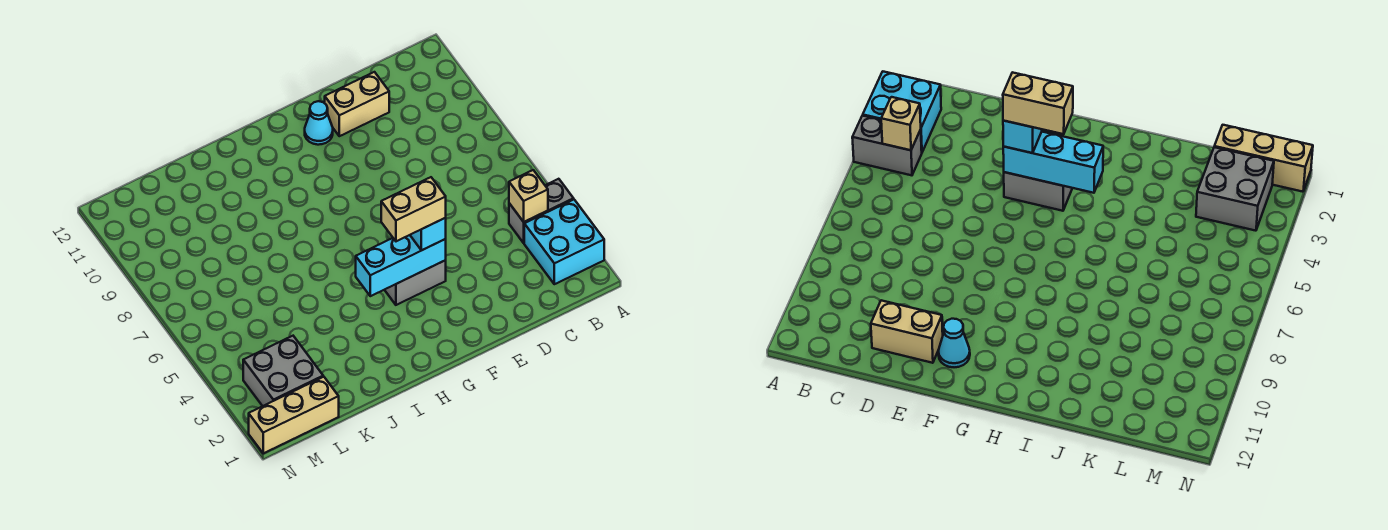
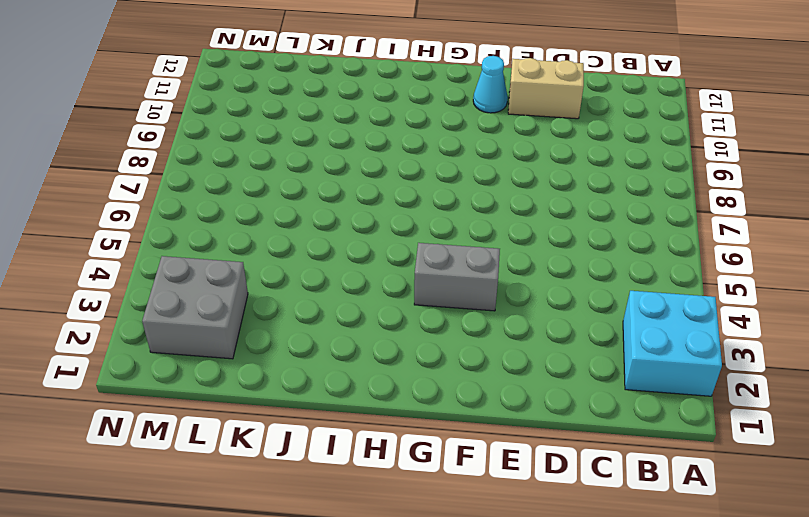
none -> grey brick A4:B4 level 1
none -> tan brick L1:N1 level 1

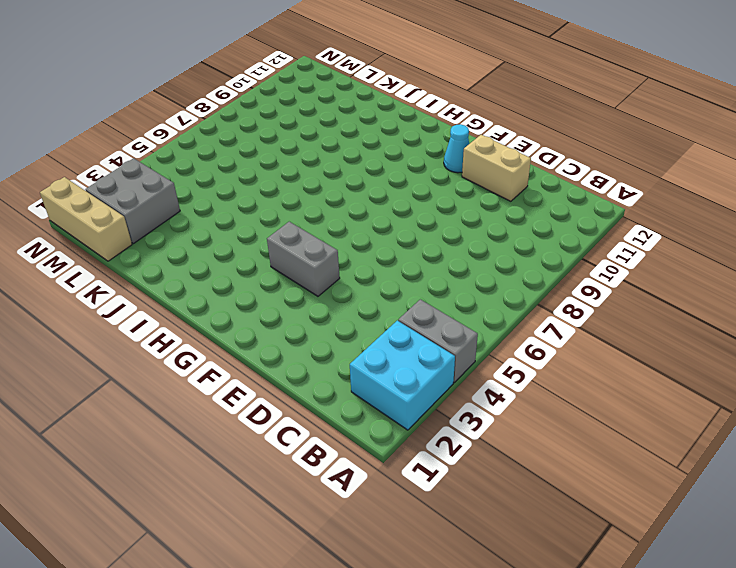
none -> tan brick B4 level 2
none -> cyan brick F4:H4 level 2

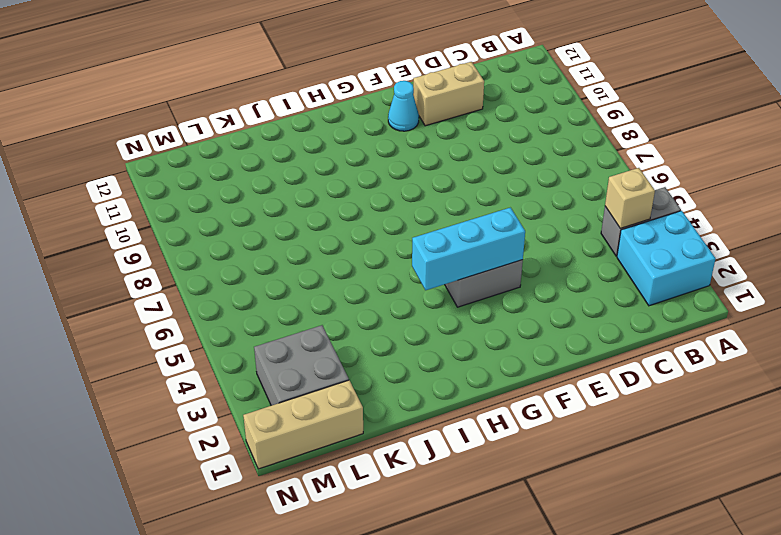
none -> cyan brick F4 level 3
none -> tan brick F4:G4 level 4

